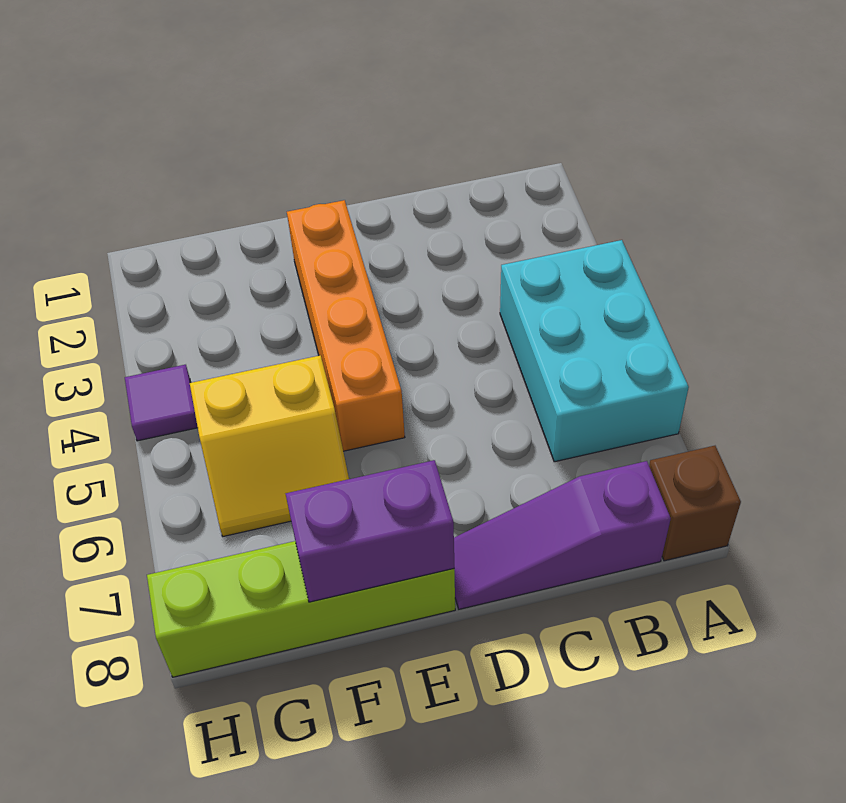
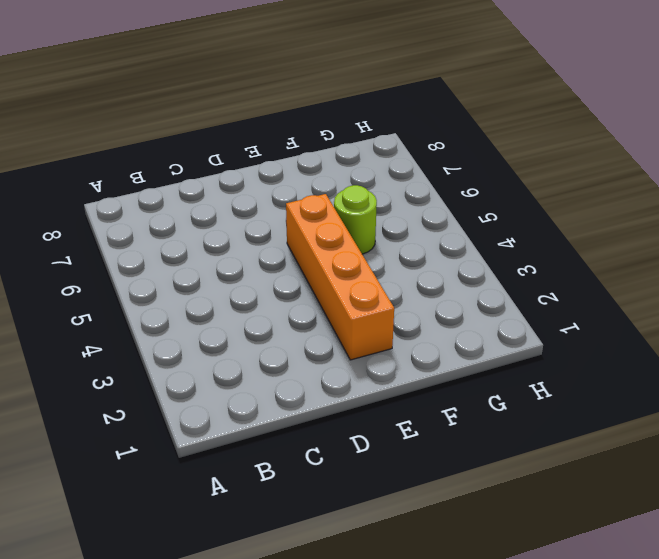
lime round brick F5 level 1 -> yellow slope F5:G6 level 1 top 5
none -> cyan brick A4:B6 level 1
none -> brown brick A8 level 1

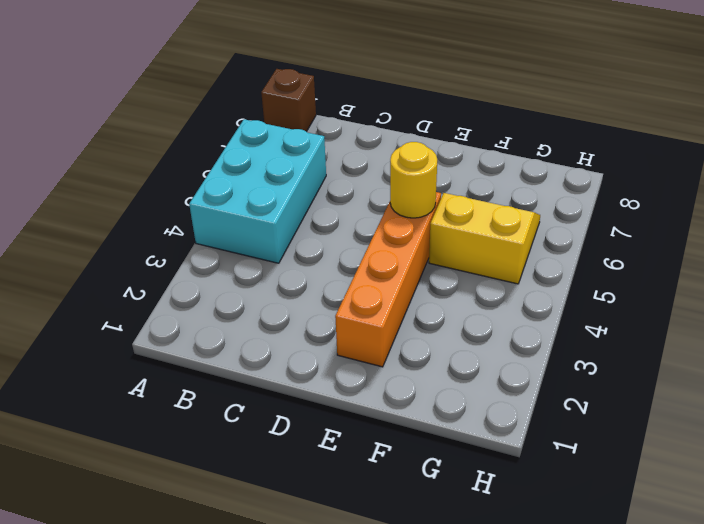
yellow round brick E5 level 2 -> none
none -> purple slope B8:D8 level 1 top B
none -> lime brick E8:H8 level 1

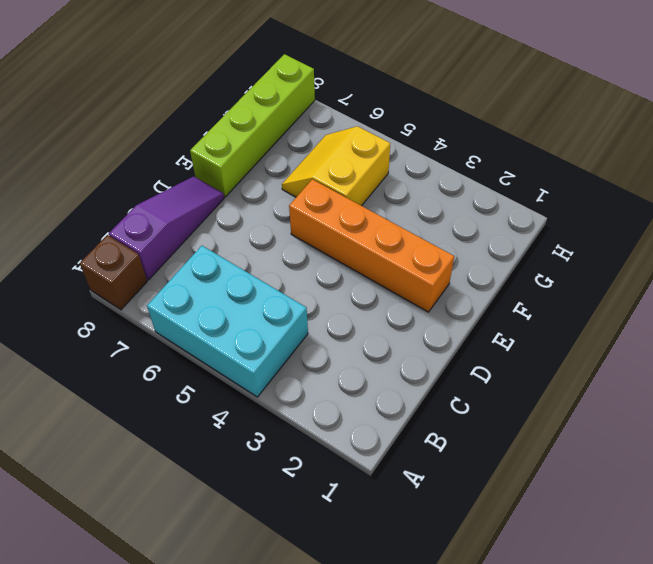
none -> purple tile H4 level 1
none -> purple brick E8:F8 level 2

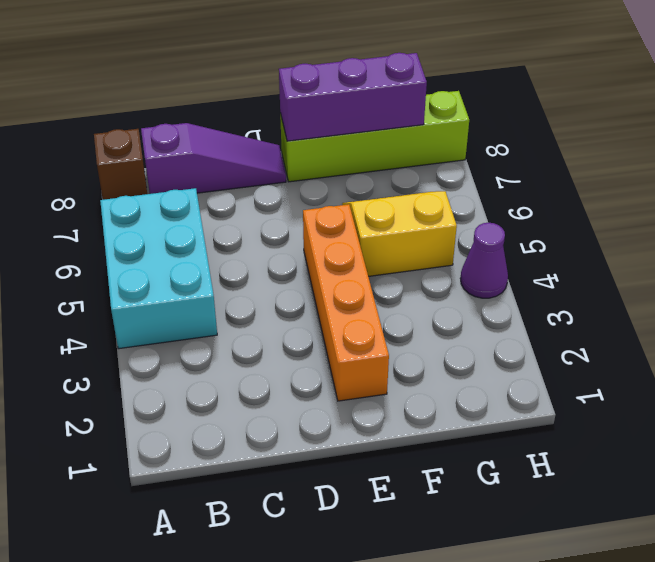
purple brick E8:G8 level 2 -> purple brick E8:F8 level 2
purple cone H4 level 1 -> purple tile H4 level 1

